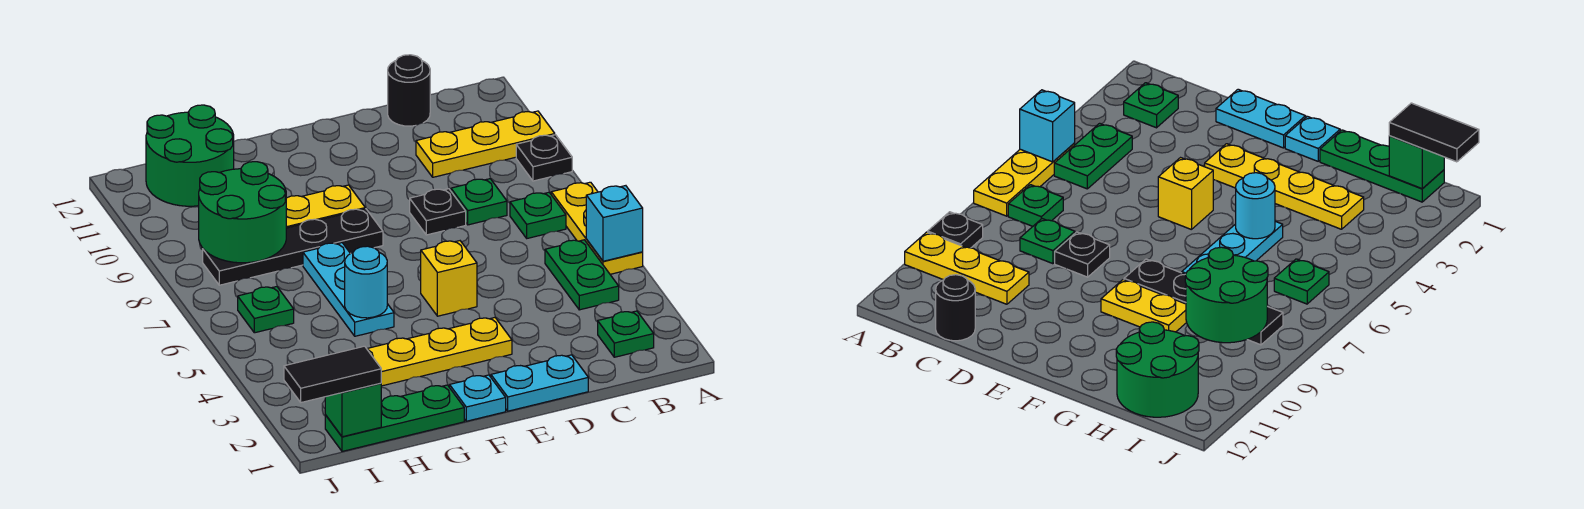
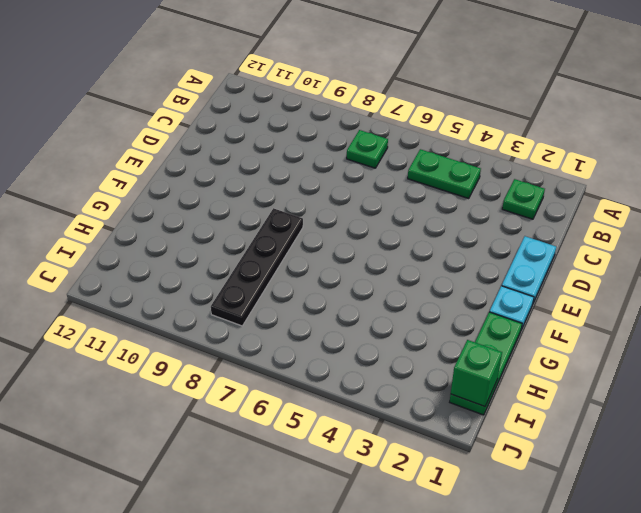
none -> yellow plate A5:A7 level 1
none -> black plate A9 level 1
none -> yellow plate A10:C10 level 1

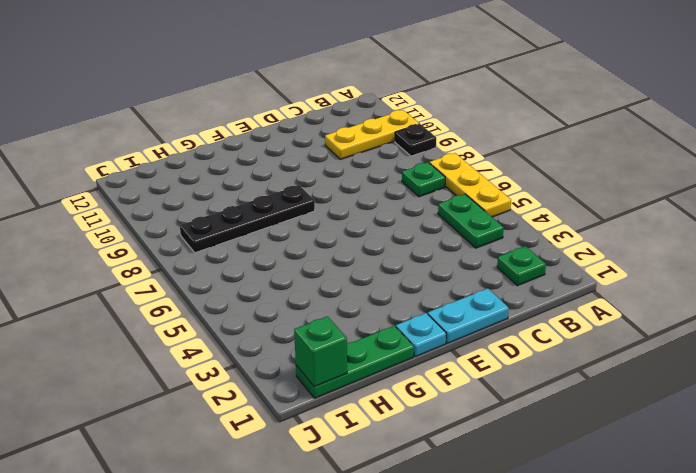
none -> green plate C8 level 1
none -> black round brick C12 level 1
none -> black plate D8 level 1

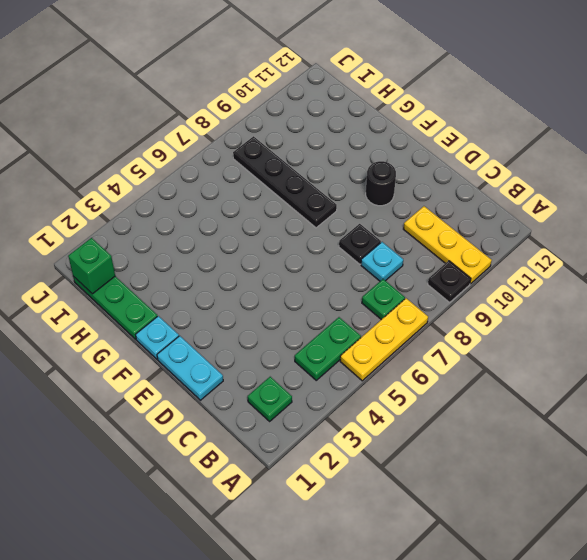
cyan plate C8 level 1 -> green plate C8 level 1
black round brick E10 level 1 -> black round brick C12 level 1
none -> yellow plate E3:H3 level 1
none -> yellow brick E5 level 1
none -> yellow plate F9:G9 level 1

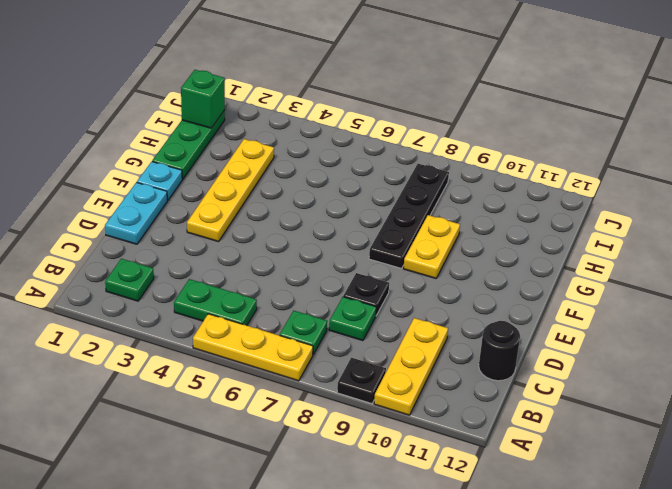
none -> yellow brick E5 level 1
none -> cyan plate G5:G7 level 1
none -> green round brick H11:I12 level 1

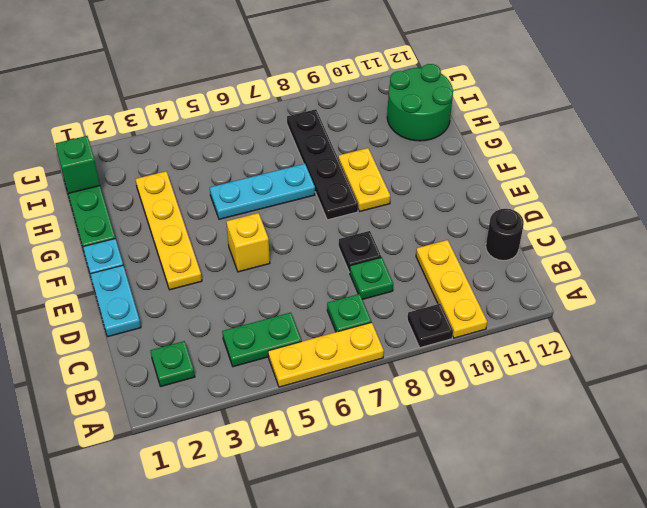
none -> green plate I6 level 1
none -> cyan brick A5 level 2
none -> cyan round brick G5 level 2

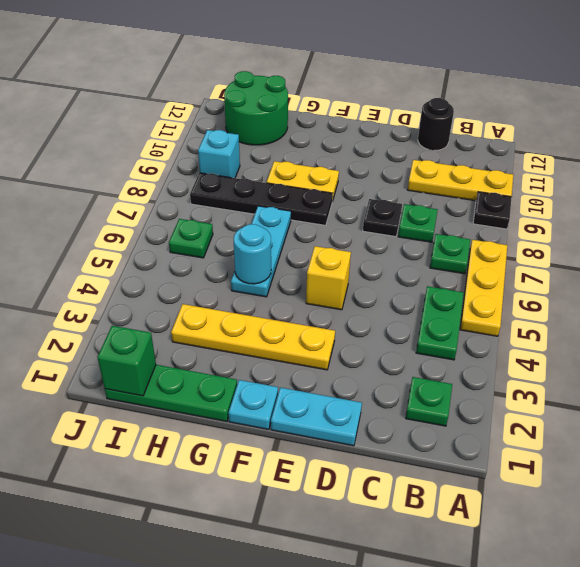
cyan brick I9 level 1 -> cyan brick A5 level 2
none -> green round brick H8:I9 level 2
none -> black tile I1:J1 level 3

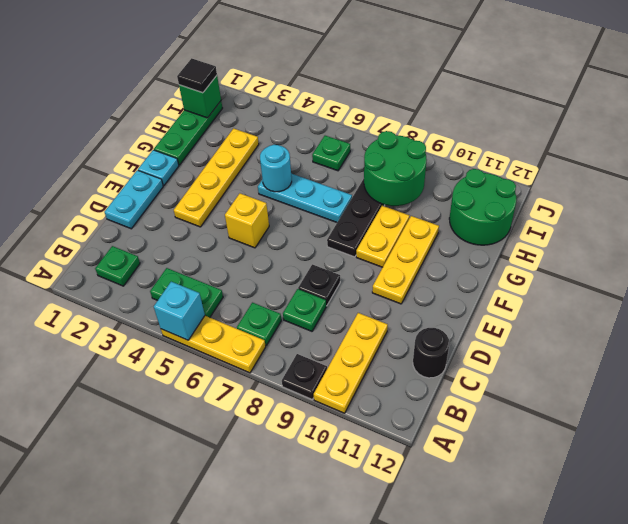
yellow plate E10:G10 level 1 -> none
black tile I1 level 3 -> black tile I1:J1 level 3

